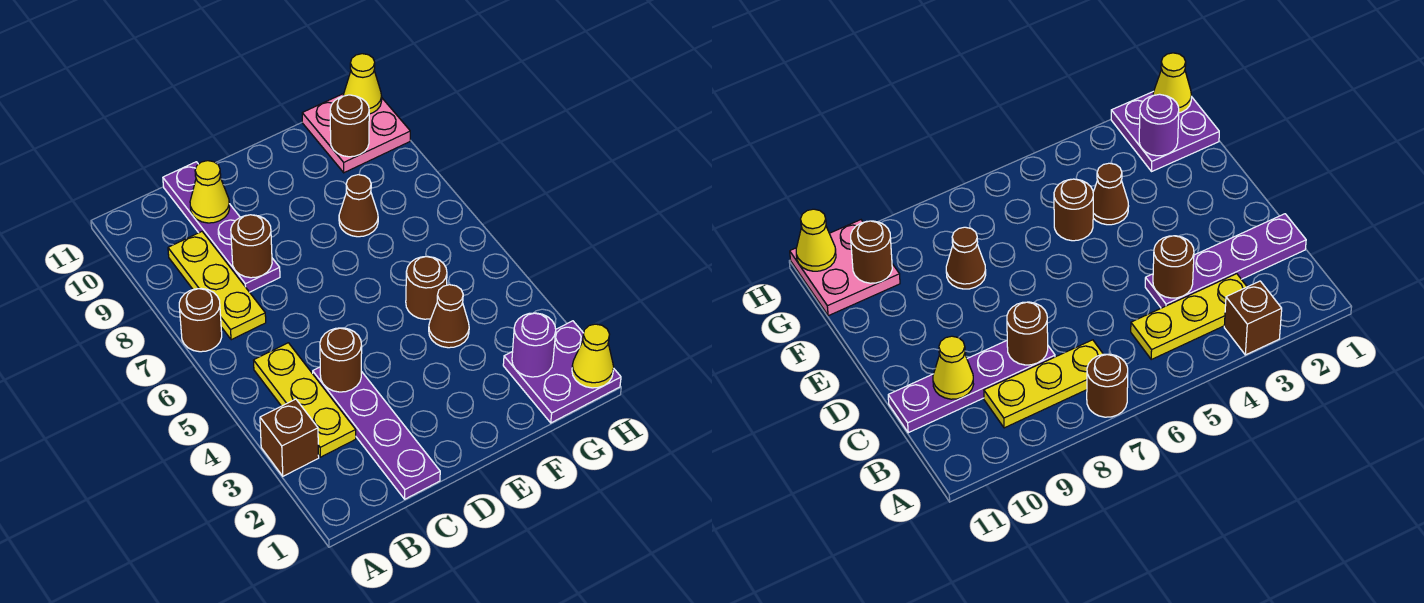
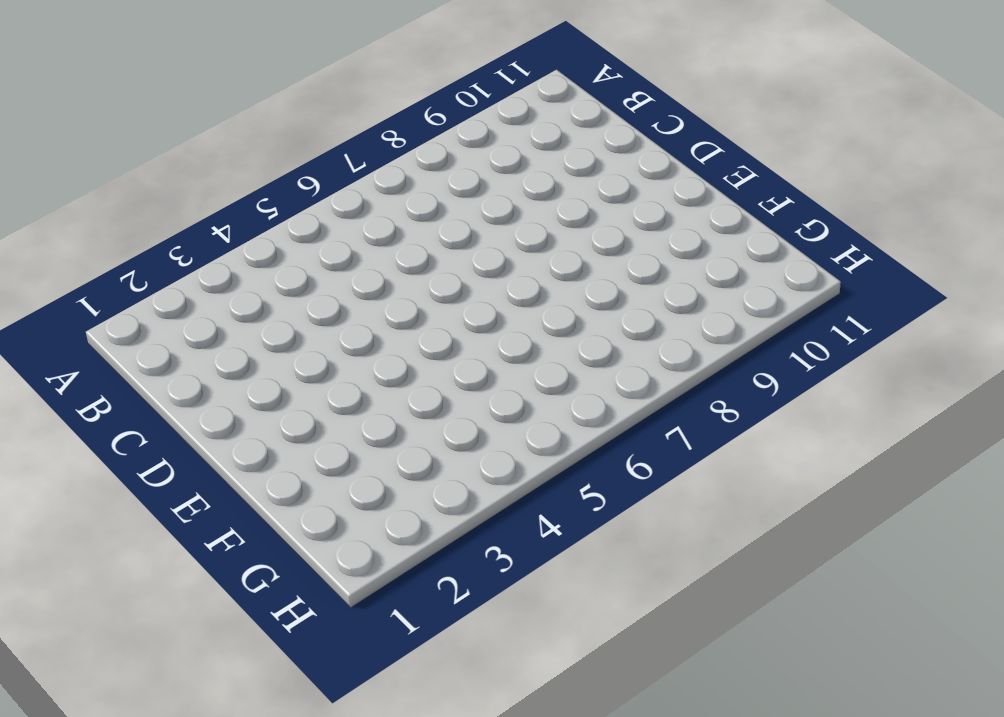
none -> brown brick A3 level 1
none -> brown round brick A7 level 1
none -> yellow plate B3:B5 level 1

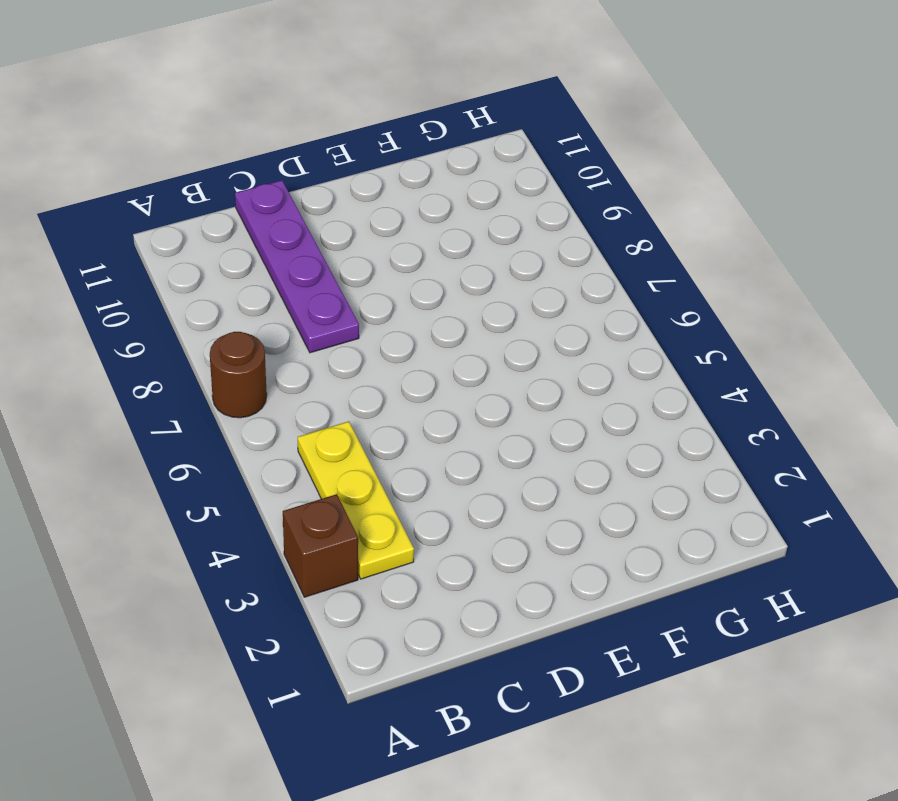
none -> yellow plate B7:B9 level 1
none -> purple plate C1:C4 level 1
none -> brown cone F4 level 1

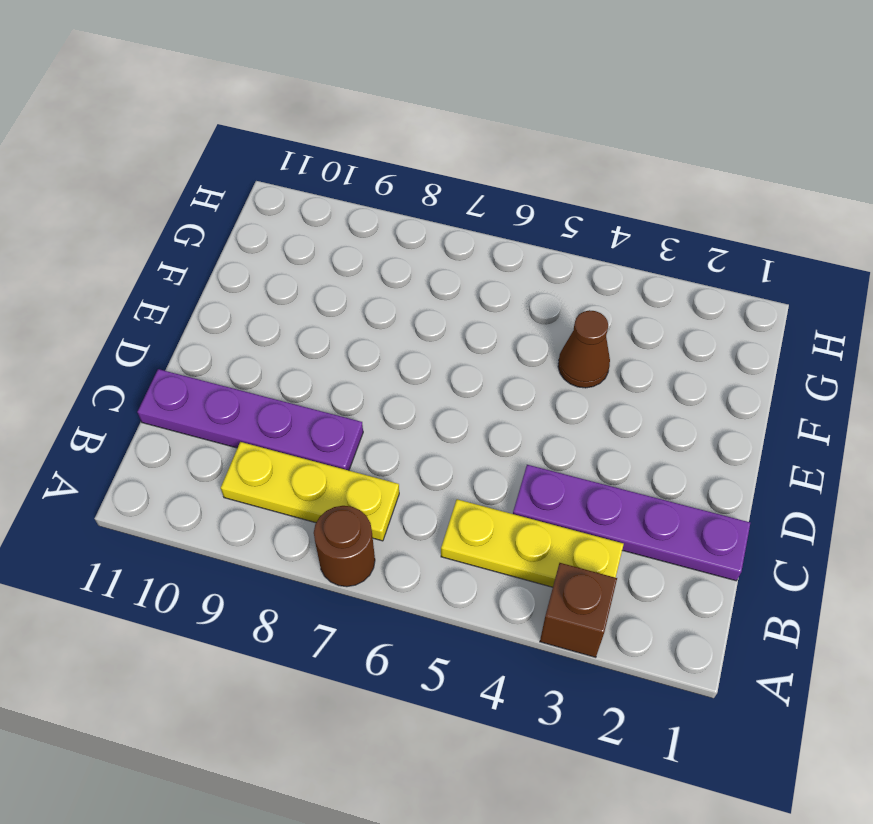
none -> brown round brick F5 level 1
none -> brown cone F8 level 1
none -> purple plate G1:H2 level 1

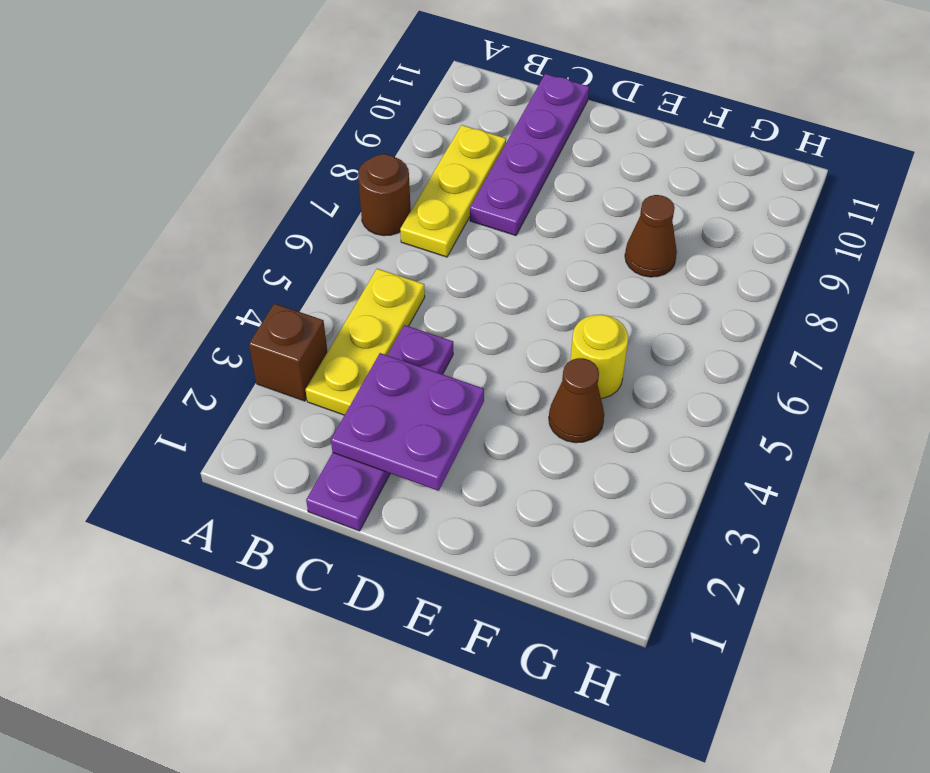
purple plate C2:D3 level 2 -> purple plate G1:H2 level 1
yellow round brick F5 level 1 -> brown round brick F5 level 1
none -> pink plate G10:H11 level 1
none -> brown round brick C4 level 2
none -> brown round brick C8 level 2

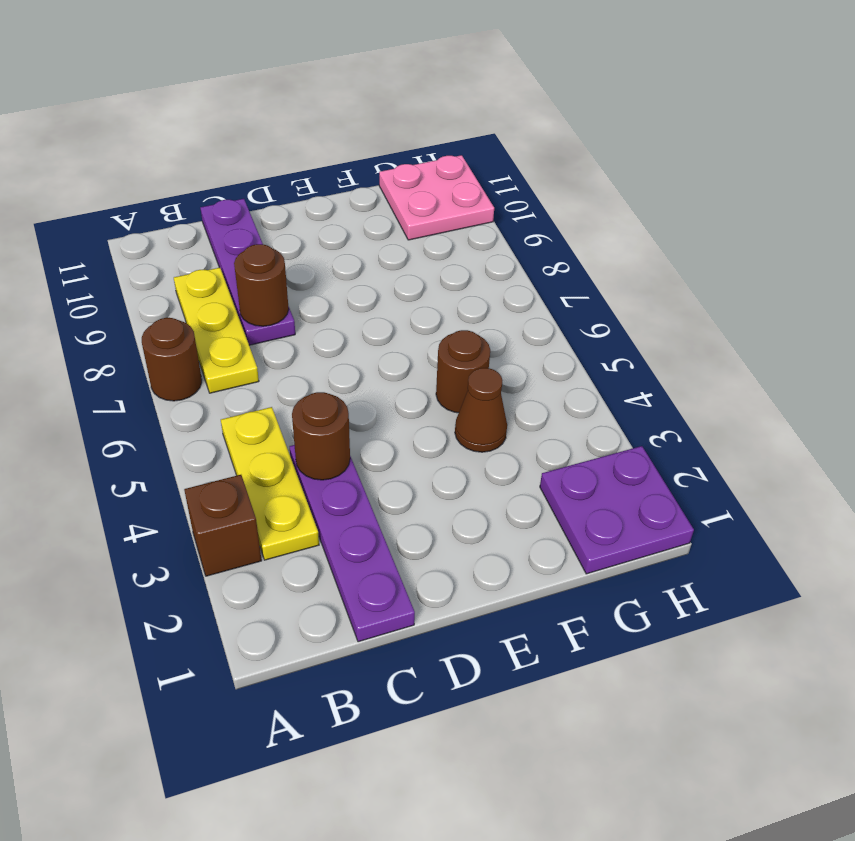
none -> brown cone F8 level 1
none -> yellow cone C10 level 2
none -> purple round brick G2 level 2

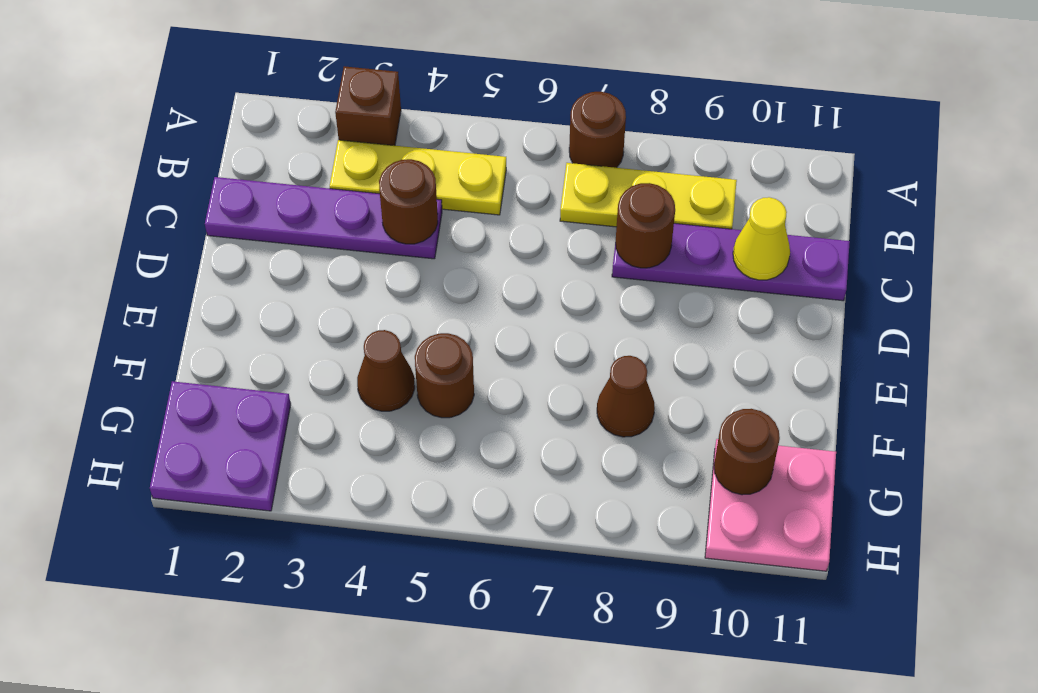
none -> purple round brick G2 level 2
none -> yellow cone H1 level 2
none -> yellow cone H11 level 2

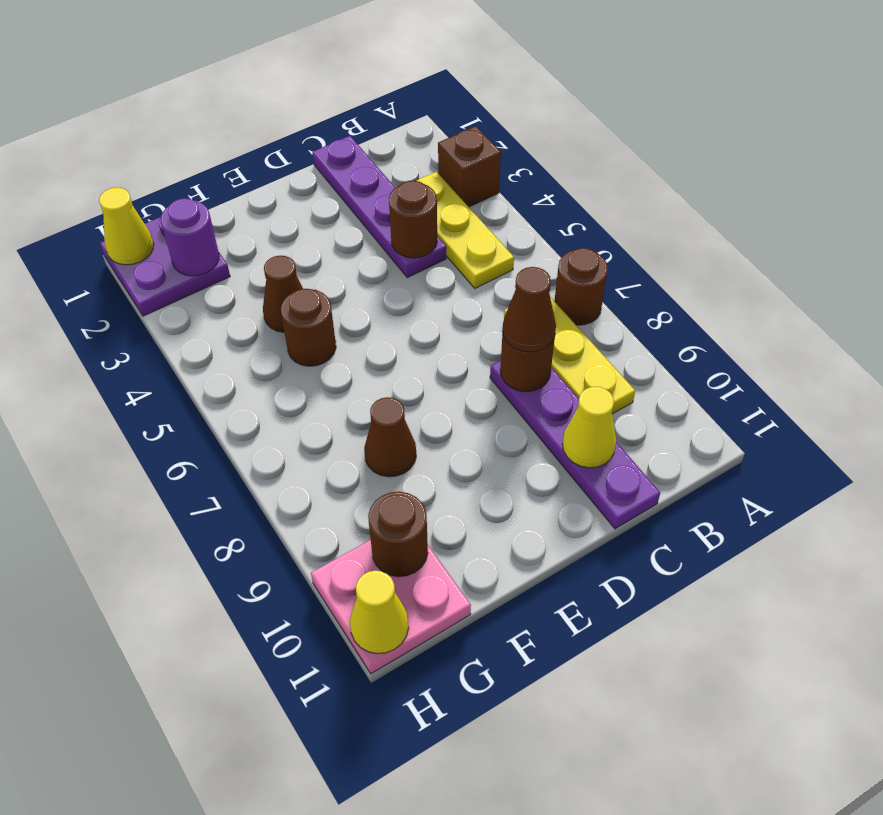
brown cone C8 level 3 -> none

